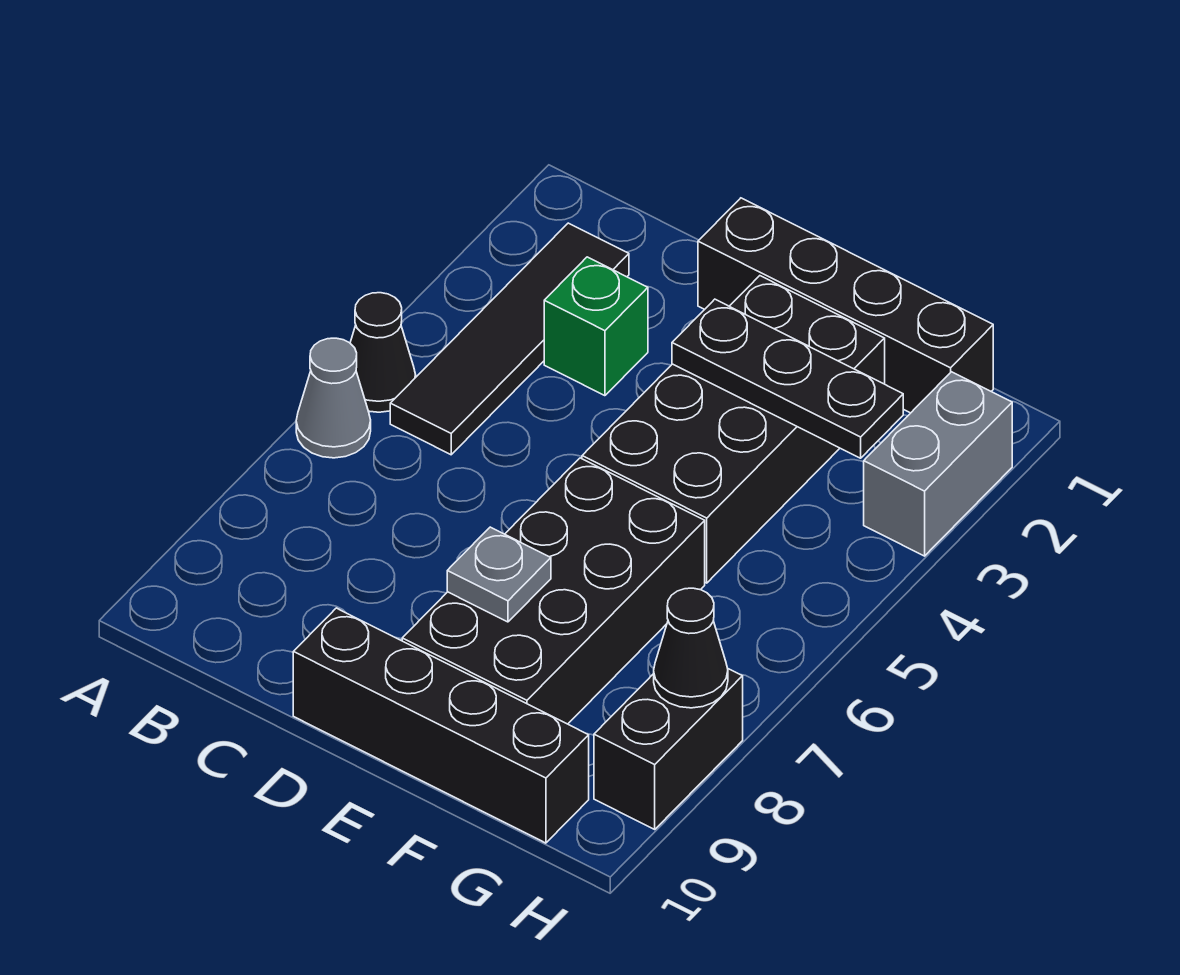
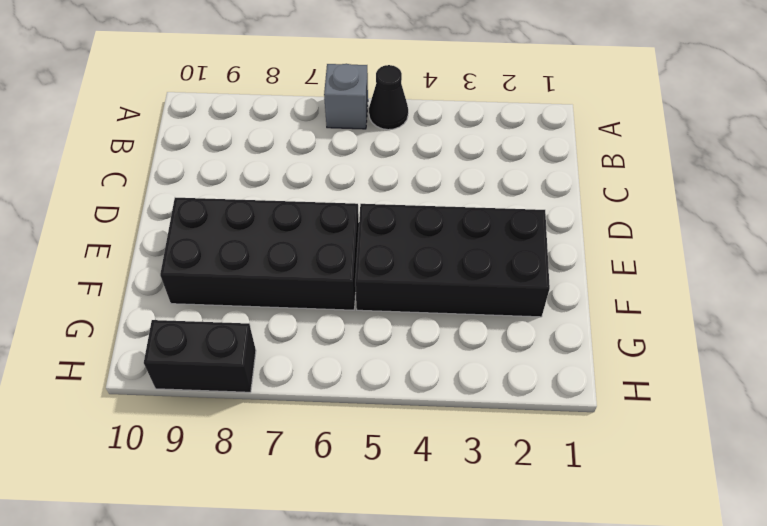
grey brick A6 level 1 -> grey cone A6 level 1
none -> black tile B2:B5 level 1
none -> green brick C3 level 1
none -> black brick D1:G1 level 1

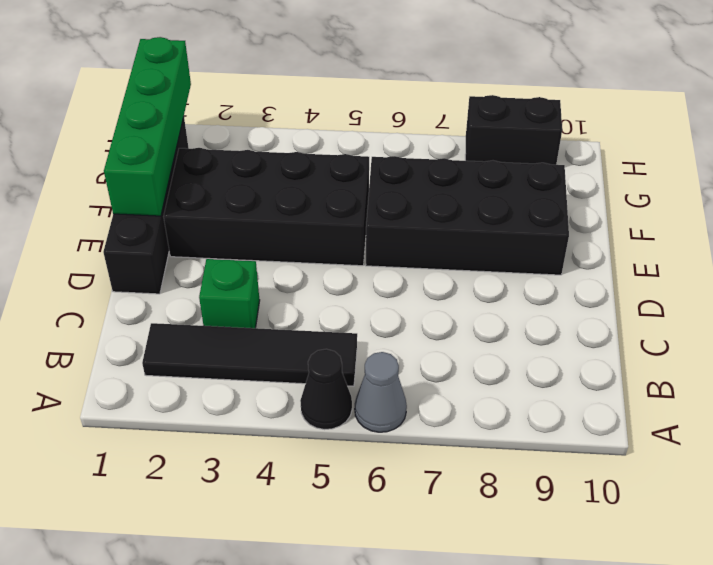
green brick E1:H1 level 2 -> none
none -> black brick D10:G10 level 1
none -> grey brick H2:H3 level 1
none -> black plate E3:G3 level 2

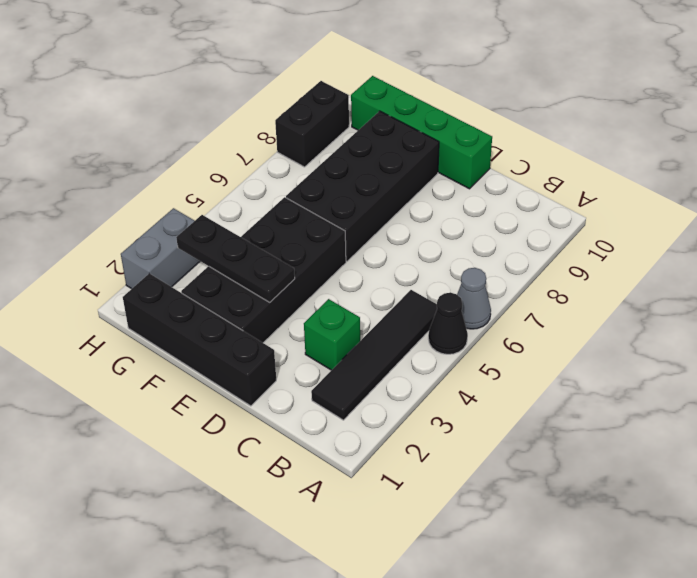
green brick D10:G10 level 1 -> black brick D10:G10 level 1
none -> grey plate E8 level 2
none -> black cone H8 level 2

